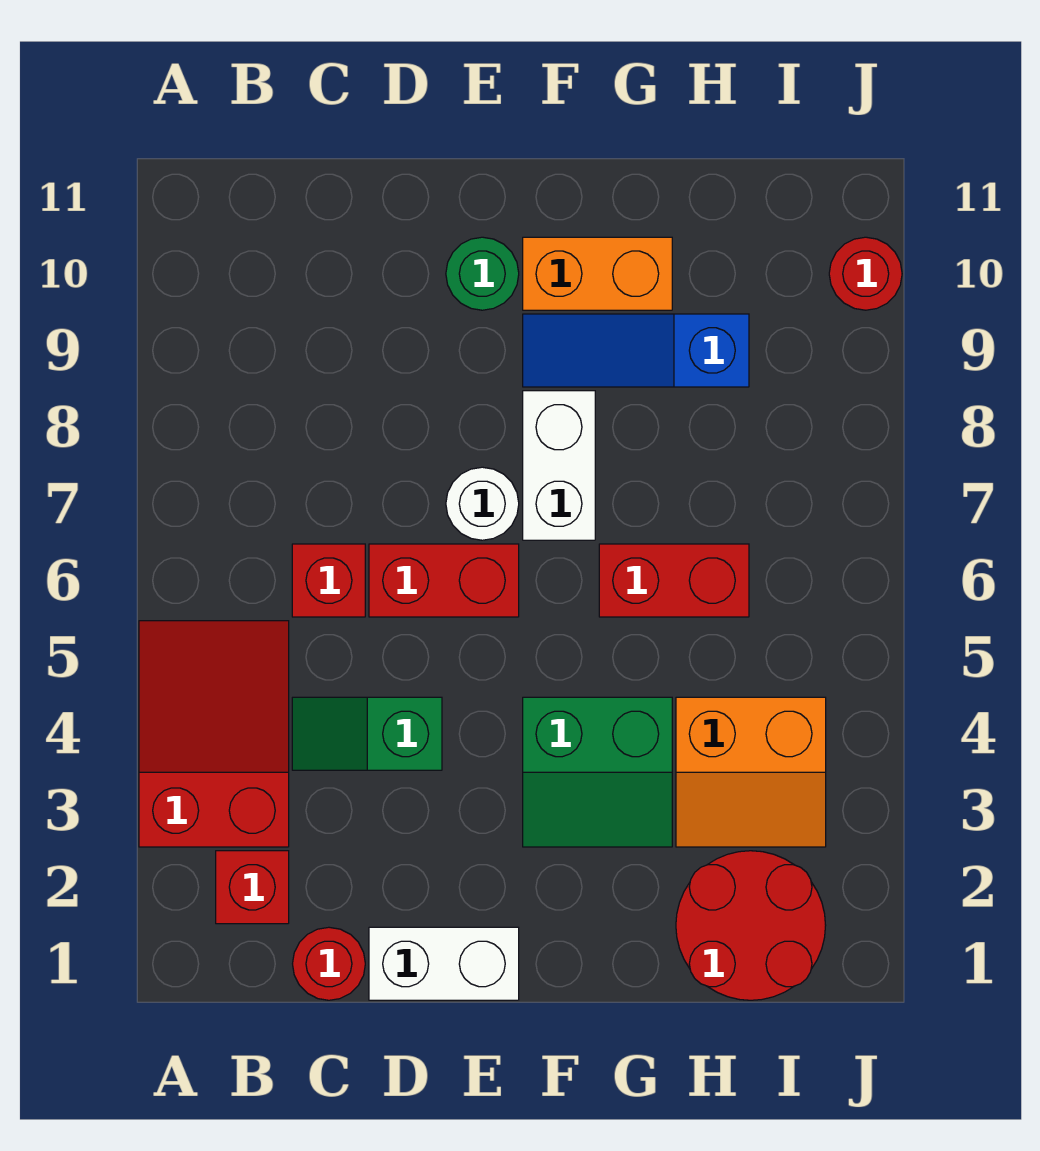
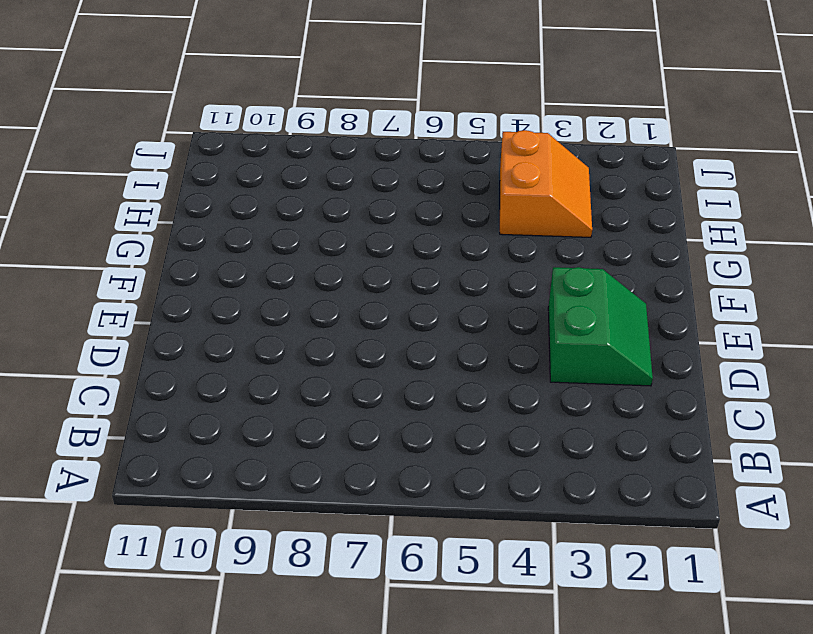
green slope D2:E3 level 1 top 3 -> green slope F3:G4 level 1 top 4
none -> red slope A3:B5 level 1 top 3
none -> red brick B2 level 1
none -> red round brick C1 level 1

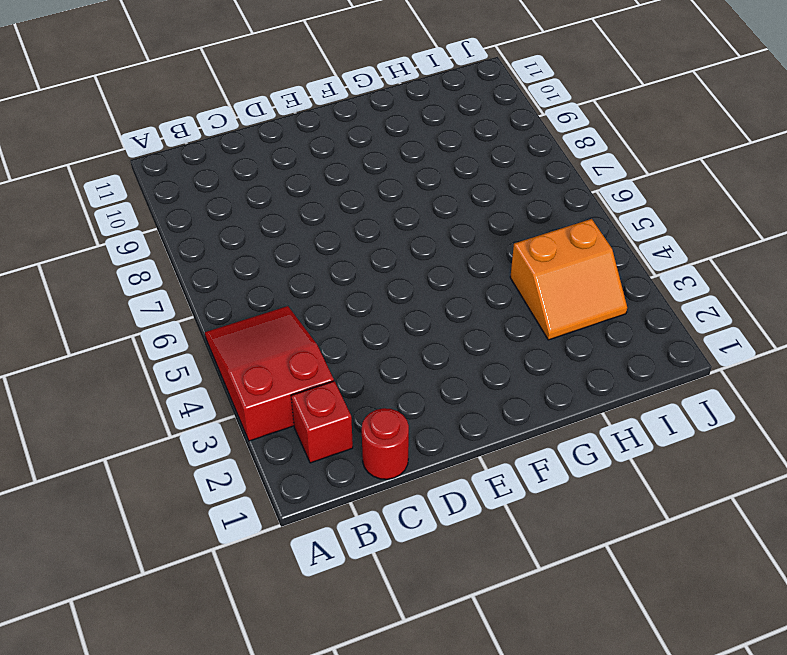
none -> green slope C4:D4 level 1 top D
none -> red brick C6 level 1
none -> white brick D1:E1 level 1

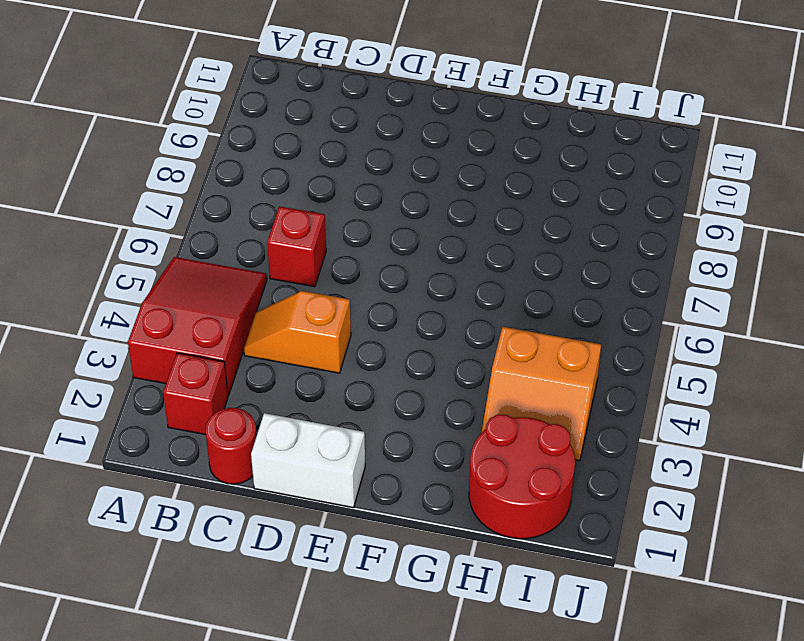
orange slope C4:D4 level 1 top D -> green slope C4:D4 level 1 top D
none -> red brick D6:E6 level 1
none -> white round brick E7 level 1
none -> green round brick E10 level 1

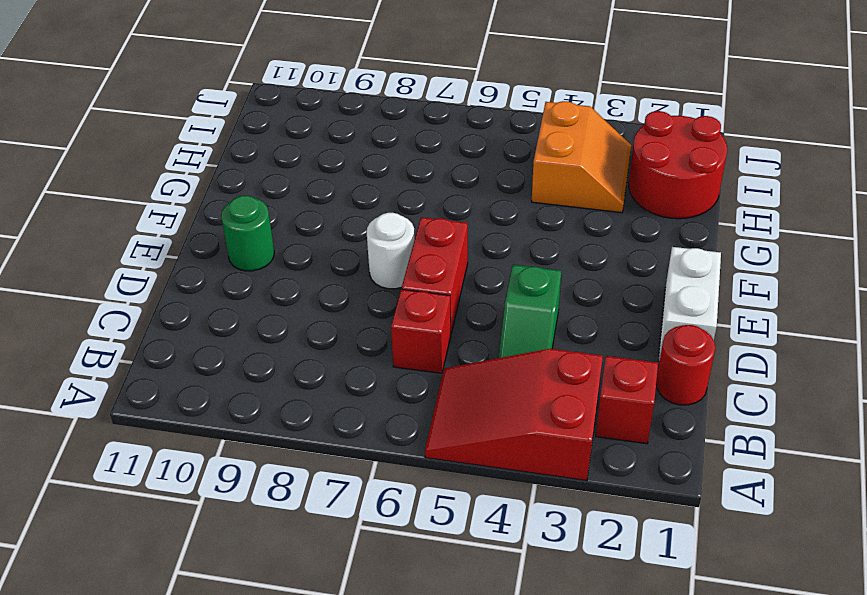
none -> green slope F3:G4 level 1 top 4
none -> white brick F7:F8 level 1
none -> blue slope F9:H9 level 1 top H

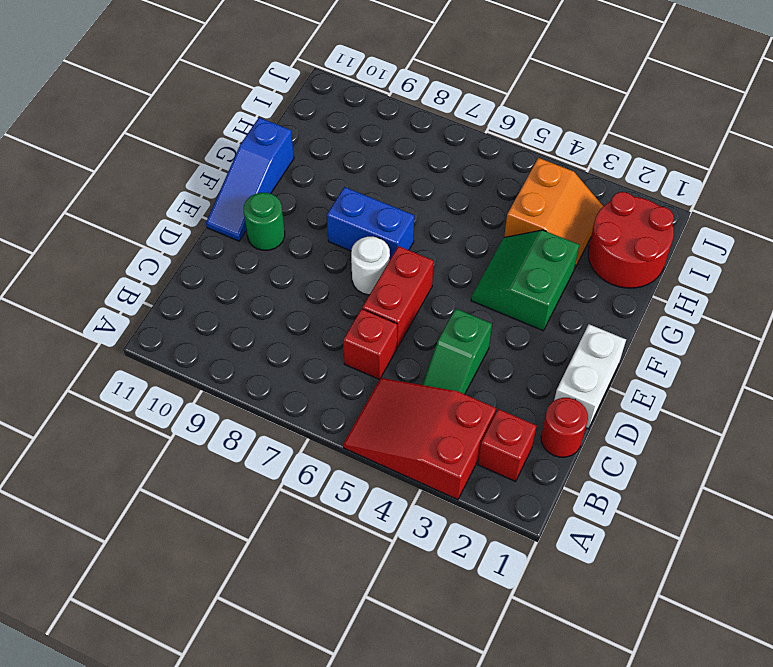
blue slope E11:G11 level 1 top G -> blue slope F9:H9 level 1 top H
green slope F3:G4 level 1 top 3 -> green slope F3:G4 level 1 top 4
blue brick F7:F8 level 1 -> white brick F7:F8 level 1
none -> orange brick F10:G10 level 1
none -> red brick G6:H6 level 1
none -> red round brick J10 level 1

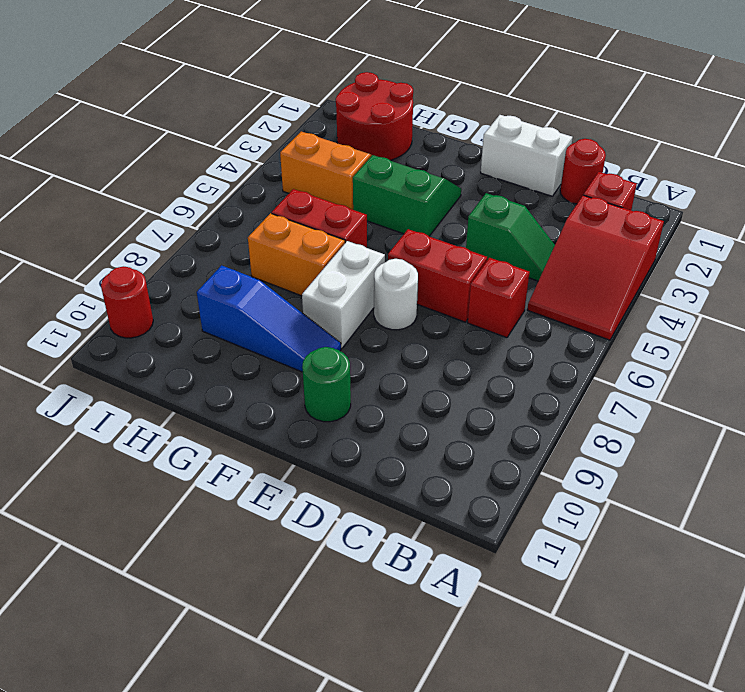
orange brick G7:H7 level 1 -> orange brick F10:G10 level 1

